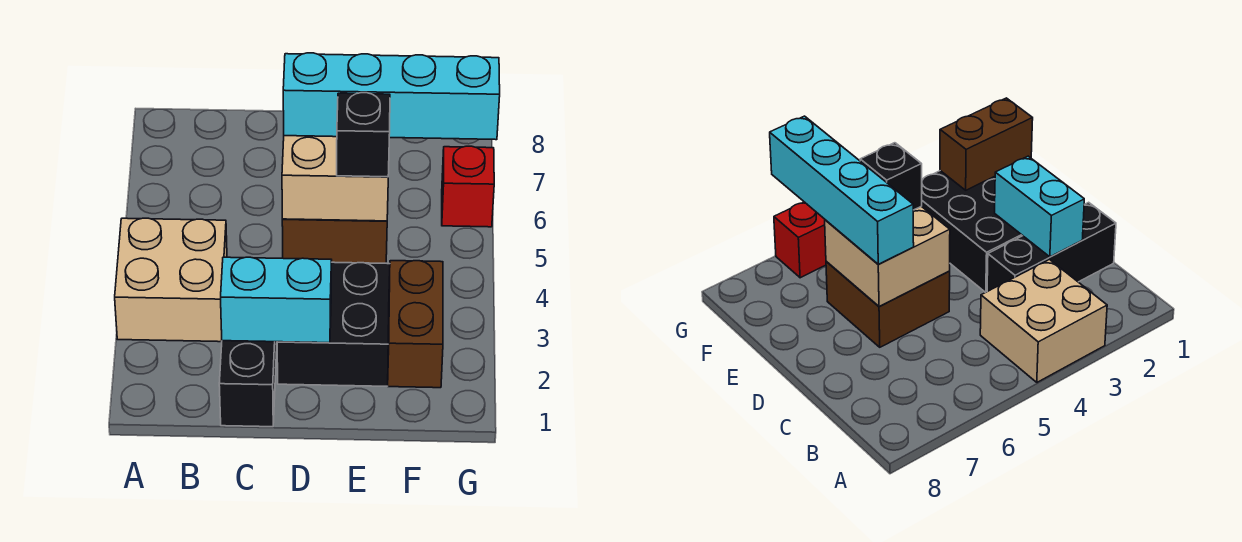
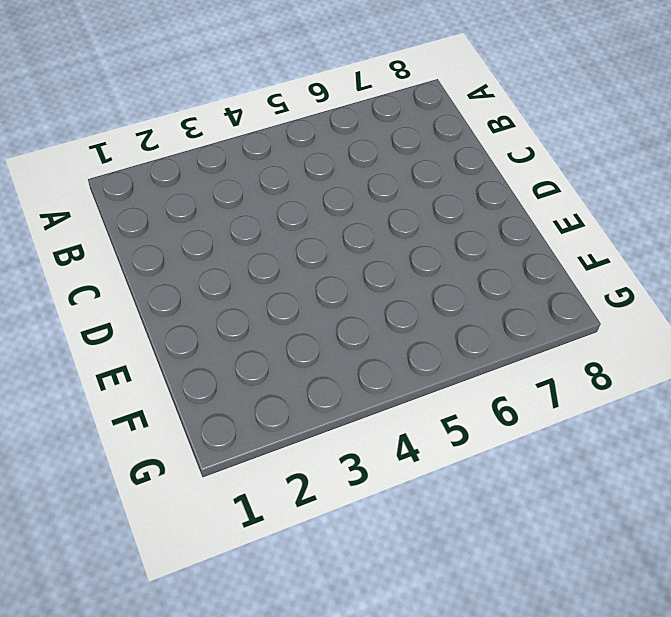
none -> tan brick A3:B4 level 1
none -> black brick C1:C3 level 1

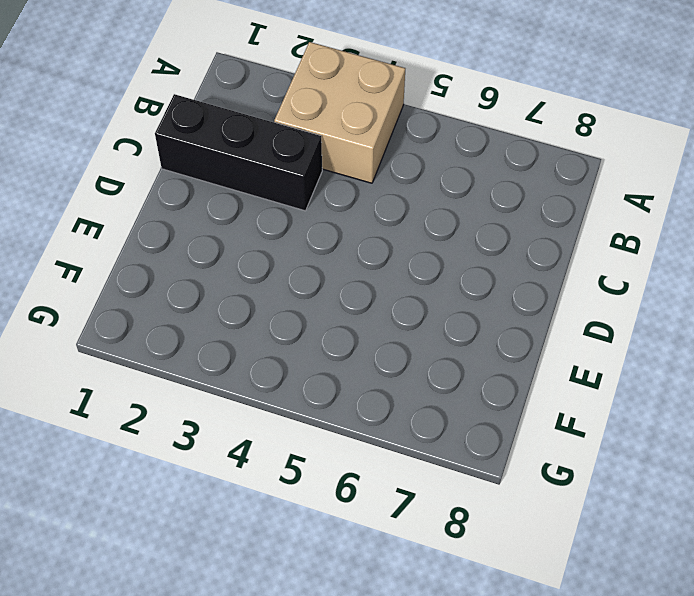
none -> black brick D2:F3 level 1
none -> brown brick D5:E6 level 1

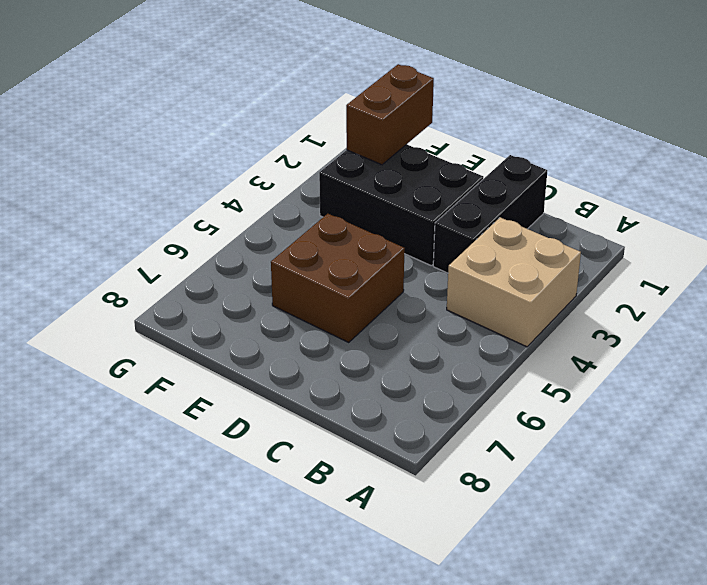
none -> red brick G6 level 1
none -> cyan brick C2:D2 level 2

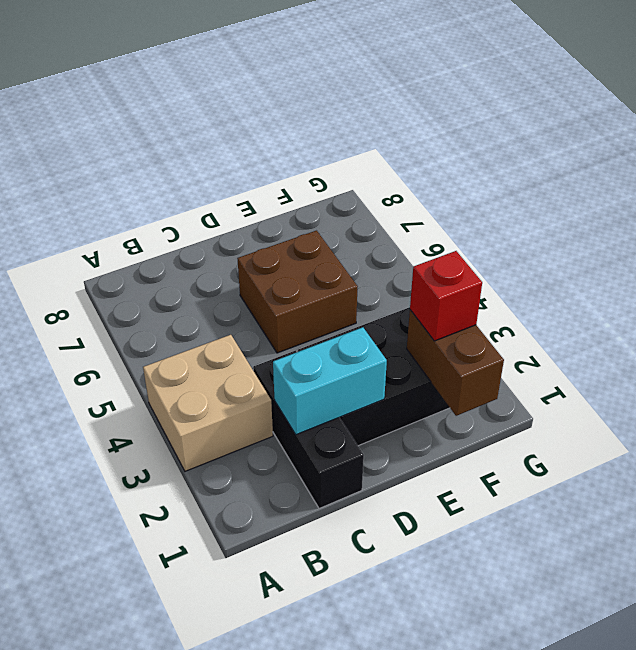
red brick F2 level 3 -> red brick G6 level 1
none -> tan brick D5:E6 level 2
none -> cyan brick D6:G6 level 3

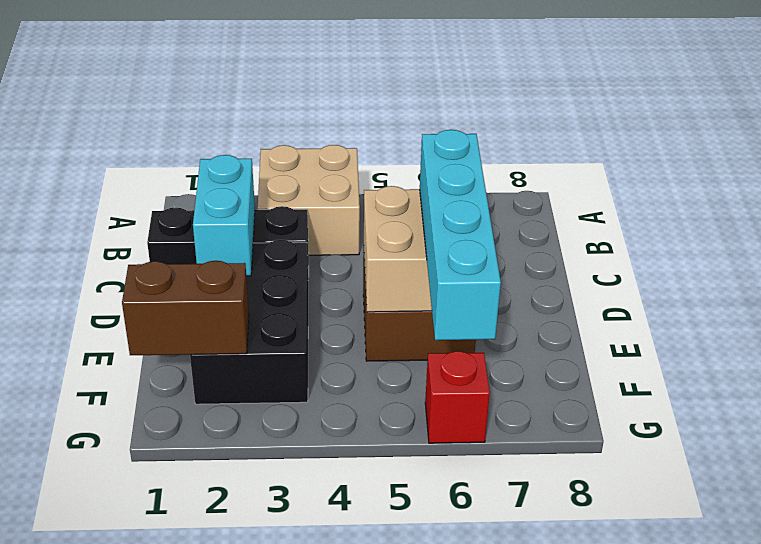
none -> black brick E5 level 3

